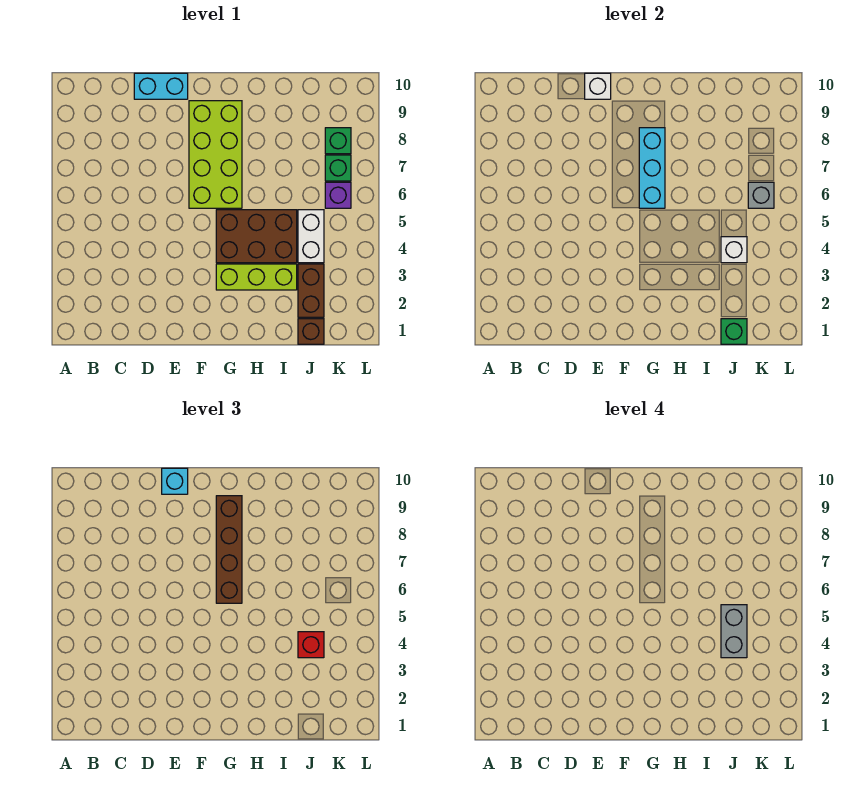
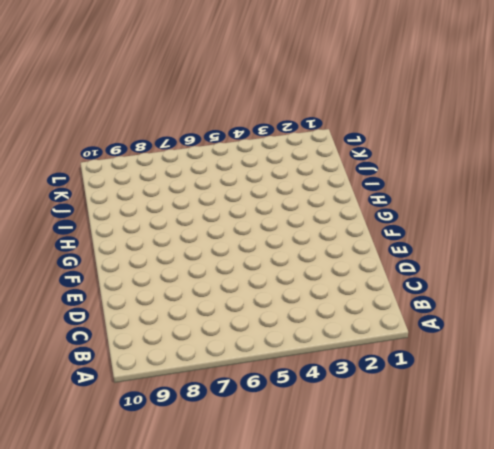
none -> cyan brick D10:E10 level 1
none -> lime brick F6:G9 level 1
none -> lime brick G3:I3 level 1

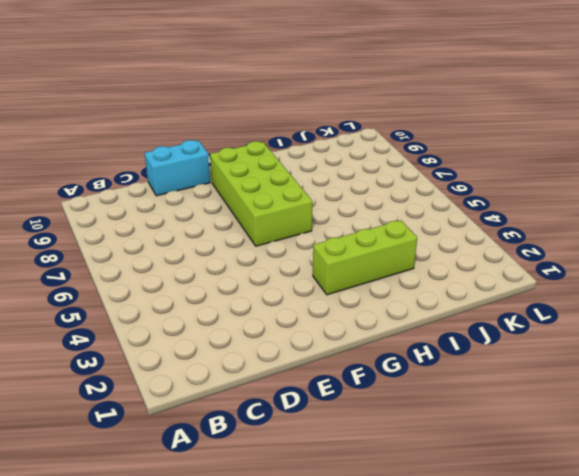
none -> brown brick G4:I5 level 1
none -> brown brick J1 level 1
none -> brown brick J2:J3 level 1

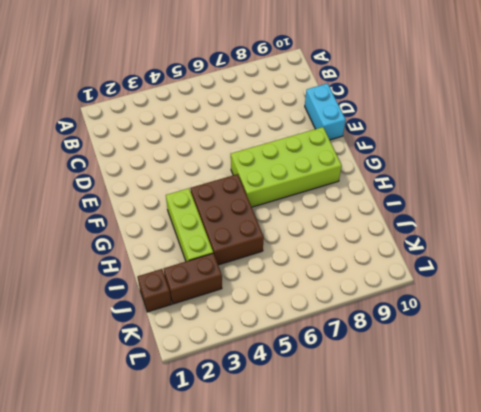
none -> white brick J4:J5 level 1
none -> purple brick K6 level 1
none -> green brick K7 level 1

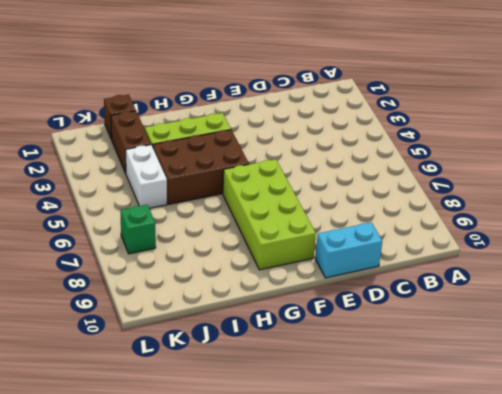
none -> purple brick K6 level 1
none -> green brick K8 level 1
none -> white brick E10 level 2

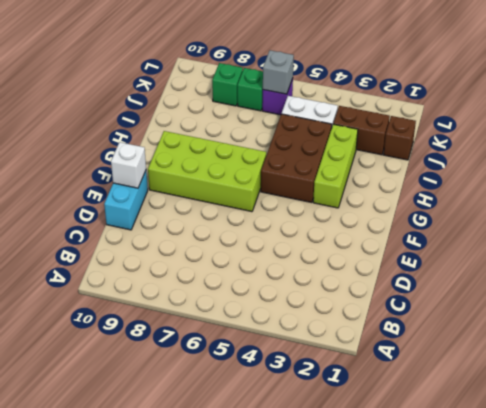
none -> cyan brick G6:G8 level 2
none -> green brick J1 level 2
none -> white brick J4 level 2

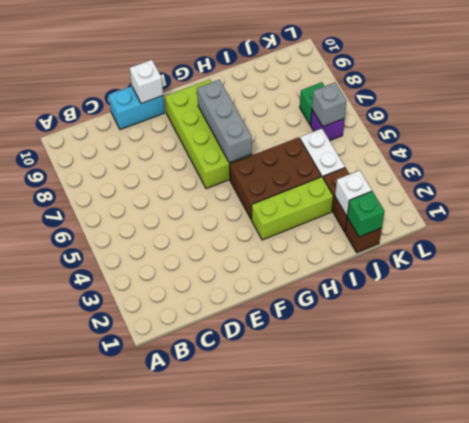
grey brick G6:G8 level 2 -> cyan brick G6:G8 level 2
white brick J2 level 2 -> white brick J4 level 2
none -> green brick K8 level 1
none -> cyan brick E10 level 3
none -> brown brick G6:G9 level 3

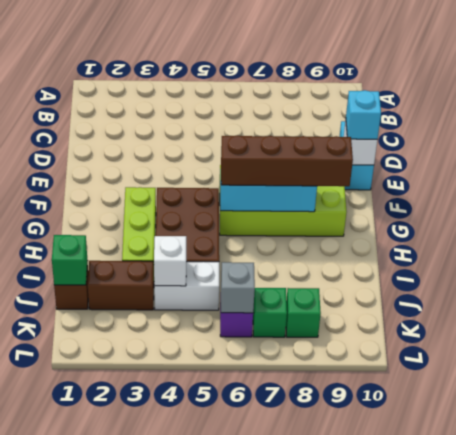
none -> red brick J4 level 3
none -> grey brick J4:J5 level 4

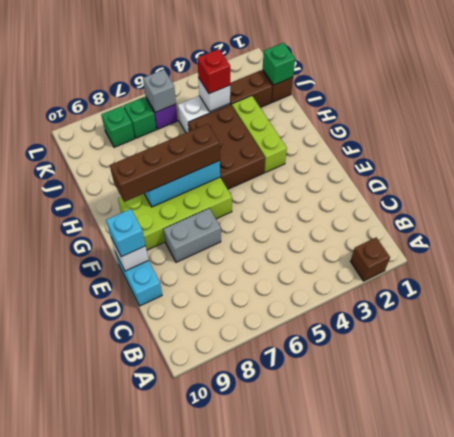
brown brick A2 level 1 -> none
grey brick E7:E8 level 1 -> grey brick J4:J5 level 4

